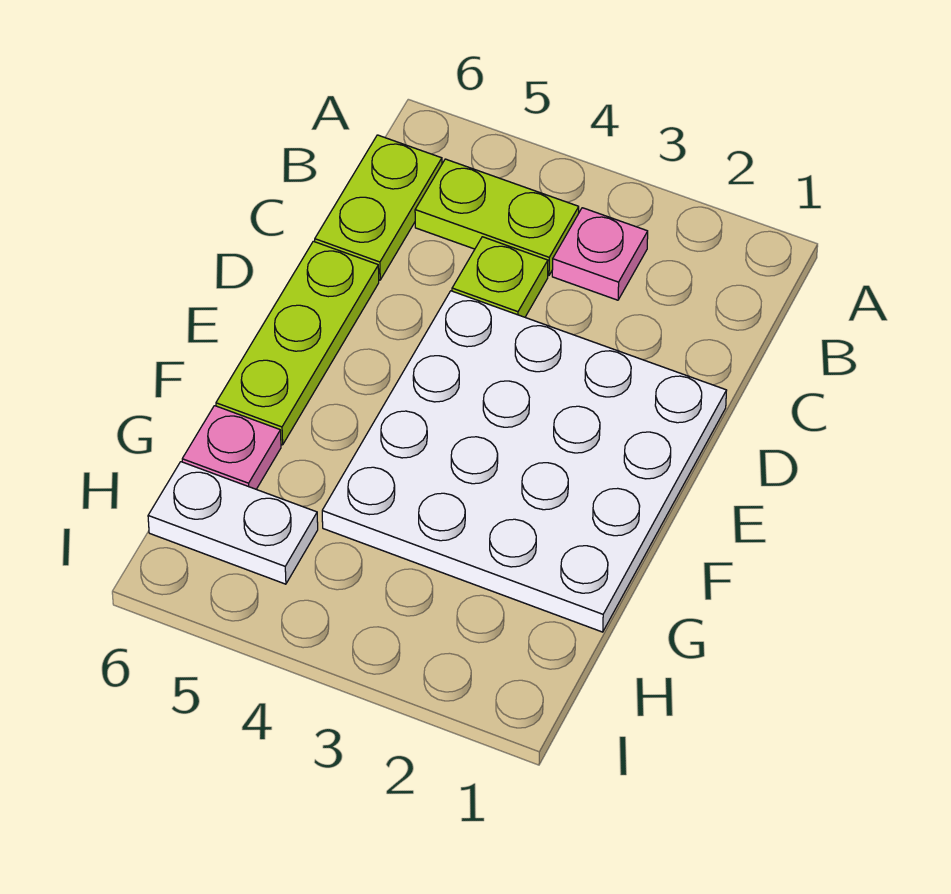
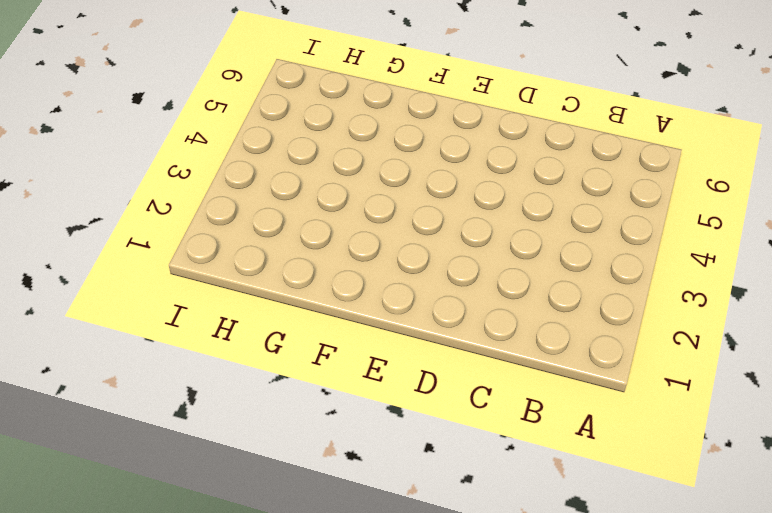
none -> pink plate B3 level 1
none -> lime plate B4:B5 level 1

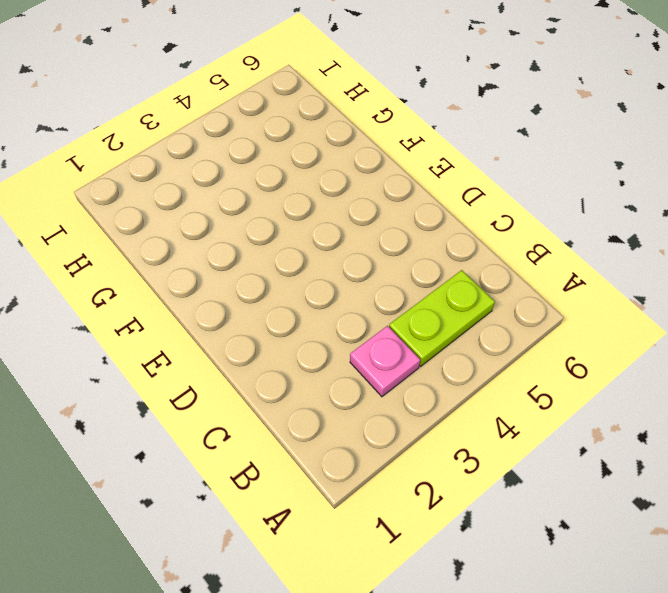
none -> lime plate B6:C6 level 1
none -> lime plate C4 level 1

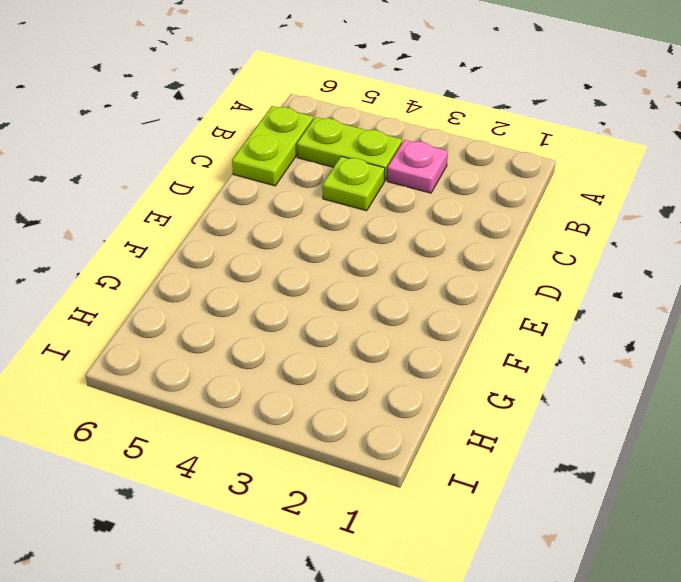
none -> white plate D1:G4 level 1
none -> lime plate D6:F6 level 1

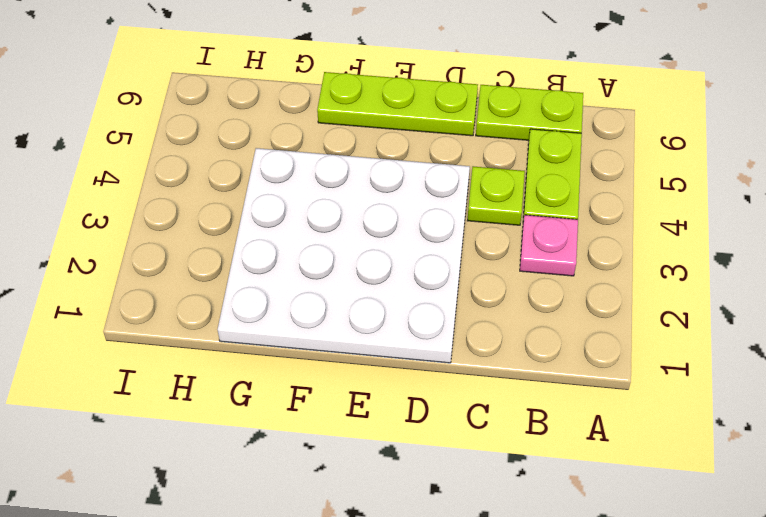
none -> pink plate G6 level 1
none -> white plate H5:H6 level 1

